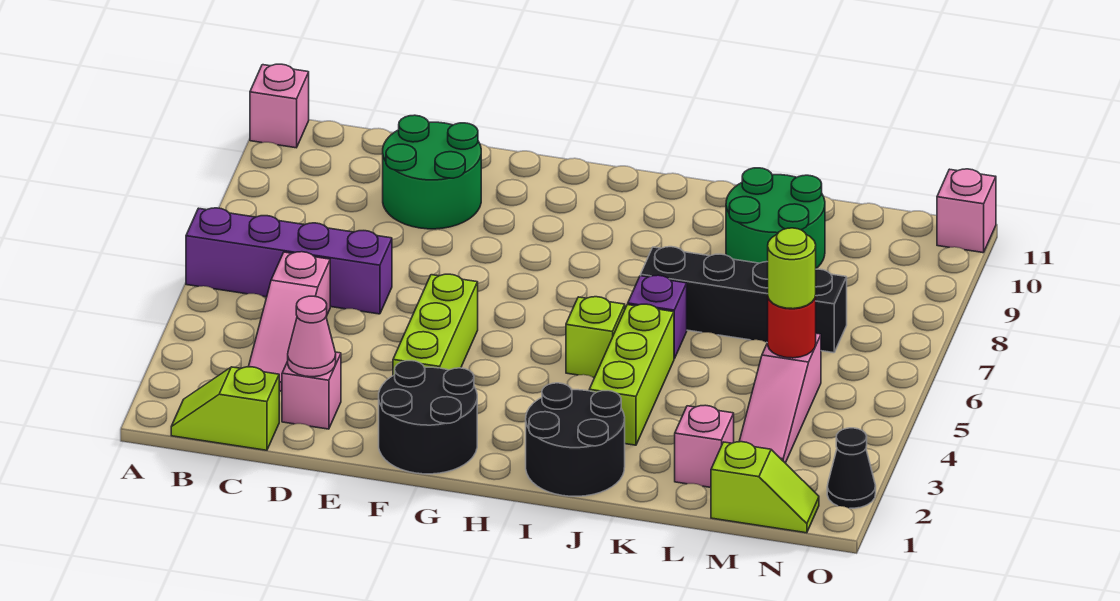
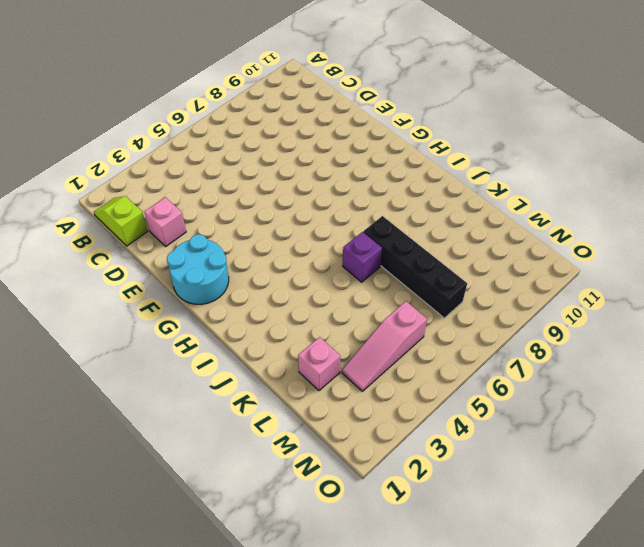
cyan round brick F1:G2 level 1 -> black round brick F1:G2 level 1
none -> purple brick A6:D6 level 1
none -> pink brick A11 level 1
none -> pink slope C3:C5 level 1 top 5

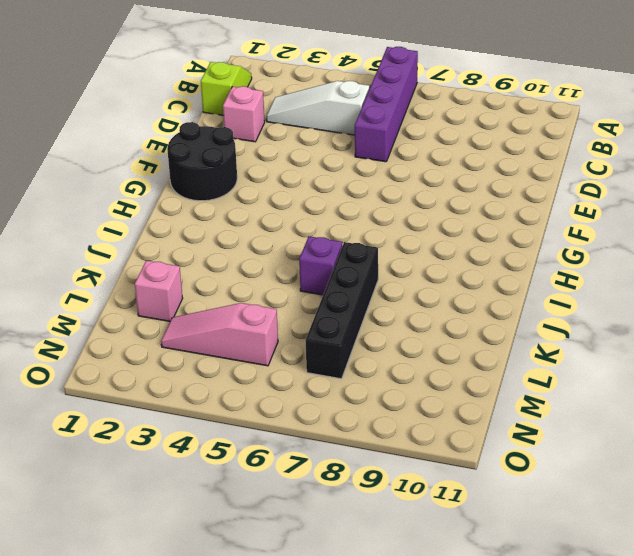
white slope C3:C5 level 1 top 5 -> pink slope C3:C5 level 1 top 5
none -> pink brick A11 level 1
none -> green round brick D9:E10 level 1
none -> lime brick F3:F5 level 1

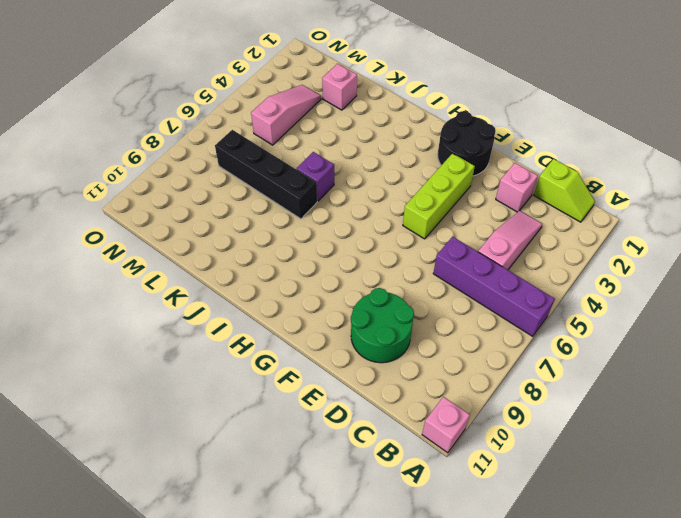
none -> black round brick I1:J2 level 1
none -> lime brick I5 level 1
none -> lime brick J3:J5 level 1

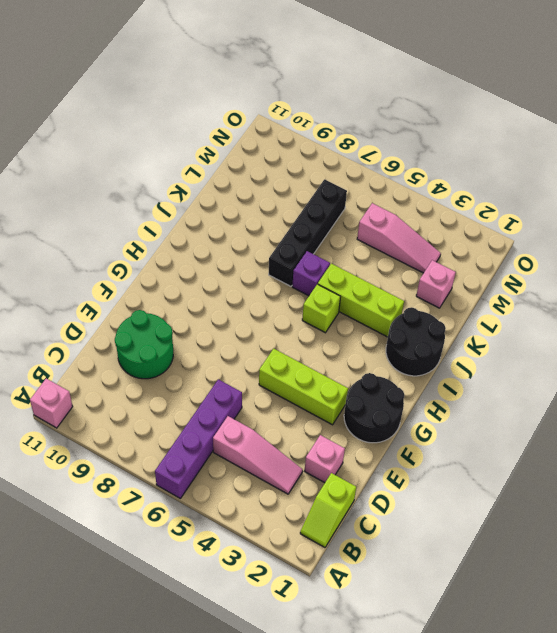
none -> green round brick K9:L10 level 1
none -> lime slope M1:N1 level 1 top M
none -> black cone O2 level 1

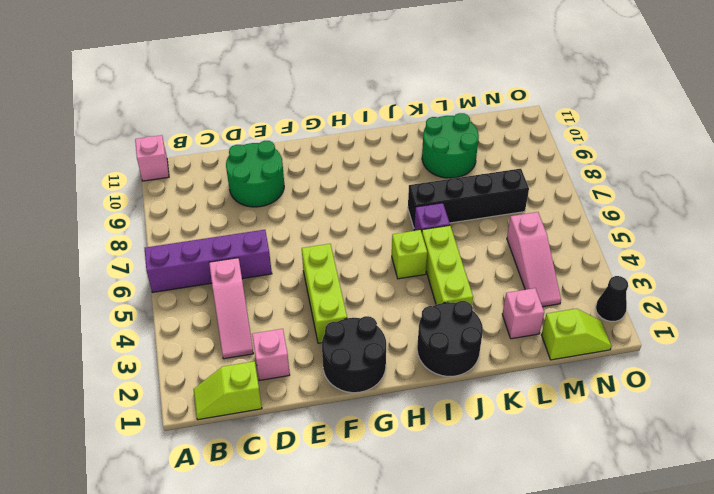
none -> pink brick O11 level 1
none -> pink cone D2 level 2
none -> red round brick M5 level 2

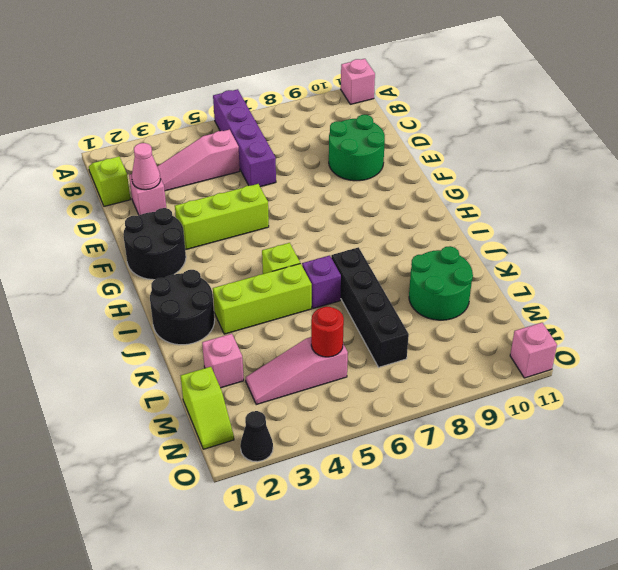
none -> lime round brick M5 level 3

